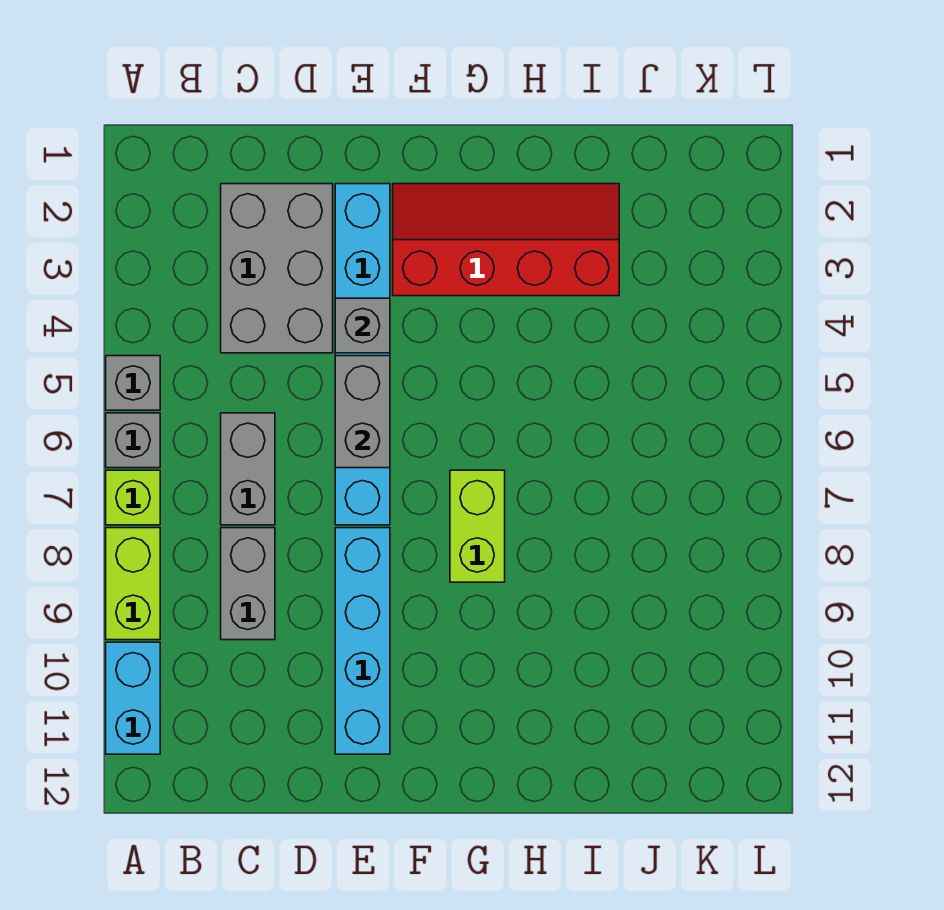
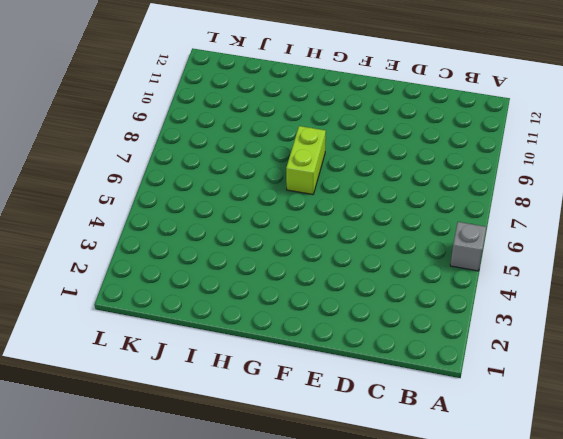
none -> grey brick A6 level 1
none -> lime brick A7 level 1
none -> lime brick A8:A9 level 1

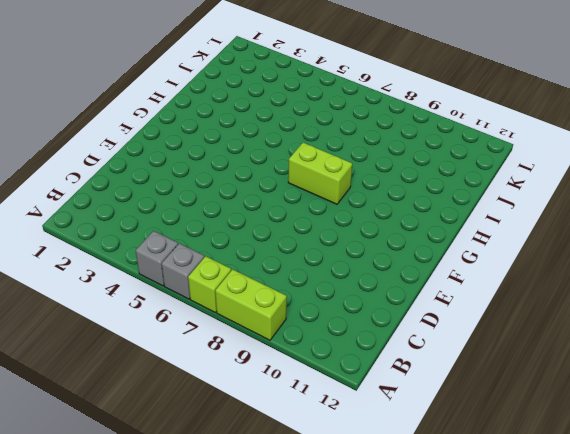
none -> cyan brick A10:A11 level 1
none -> grey brick C2:D4 level 1
none -> grey brick C6:C7 level 1

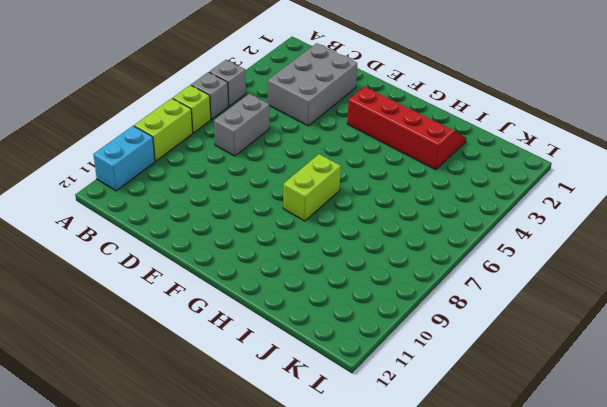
none -> grey brick C8:C9 level 1
none -> cyan brick E2:E7 level 1
none -> cyan brick E8:E11 level 1

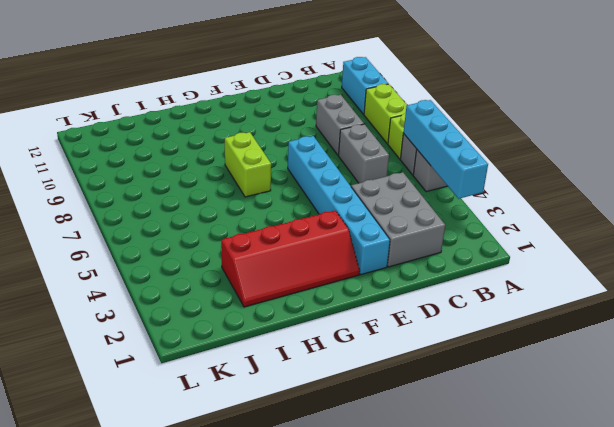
cyan brick A3:A6 level 2 -> cyan brick E8:E11 level 1
none -> grey brick E4 level 2
none -> grey brick E5:E6 level 2

